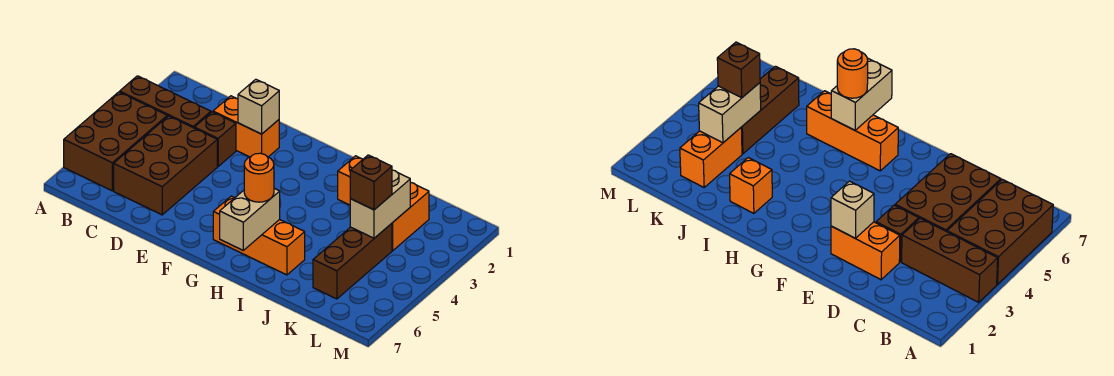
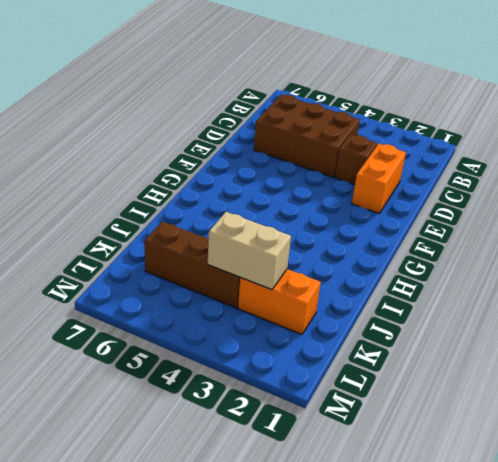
none -> brown brick A3:C3 level 1
none -> brown brick A4:B6 level 1
none -> orange brick G6:I6 level 1

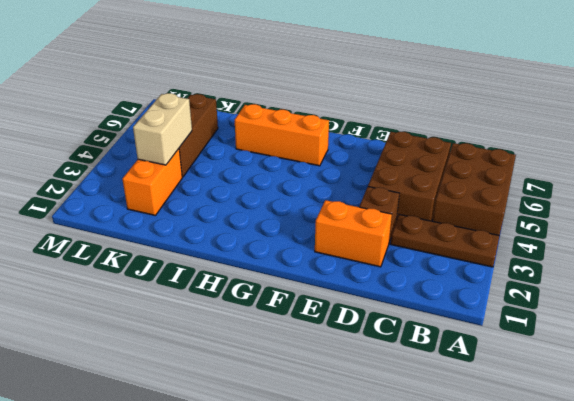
brown plate A3:C3 level 1 -> brown brick A3:C3 level 1
none -> orange brick I2 level 1
none -> tan brick E2 level 2
none -> tan brick H6:H7 level 2

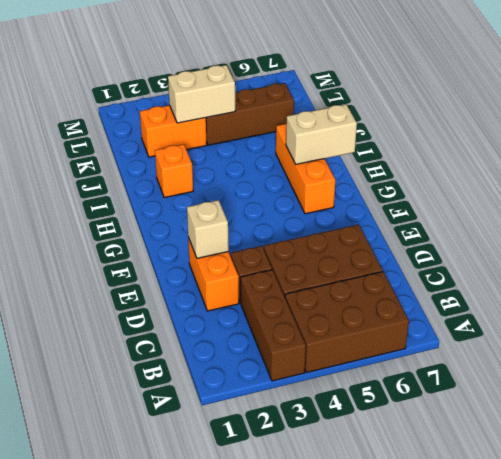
none -> orange round brick H6 level 3
none -> brown brick K4 level 3

